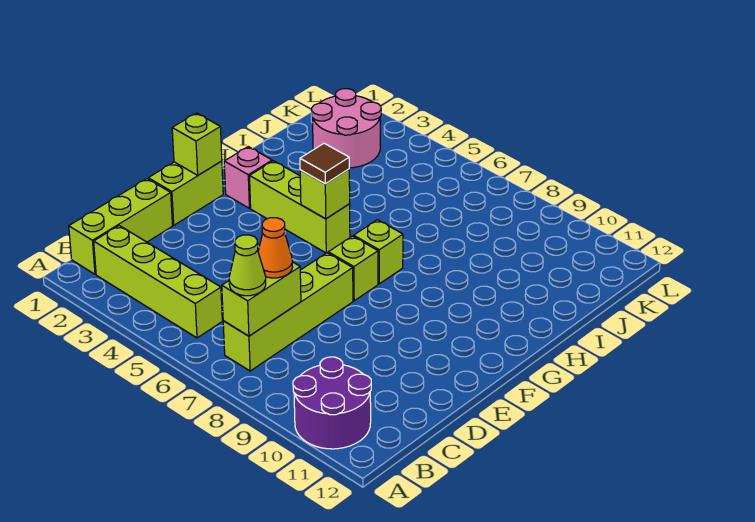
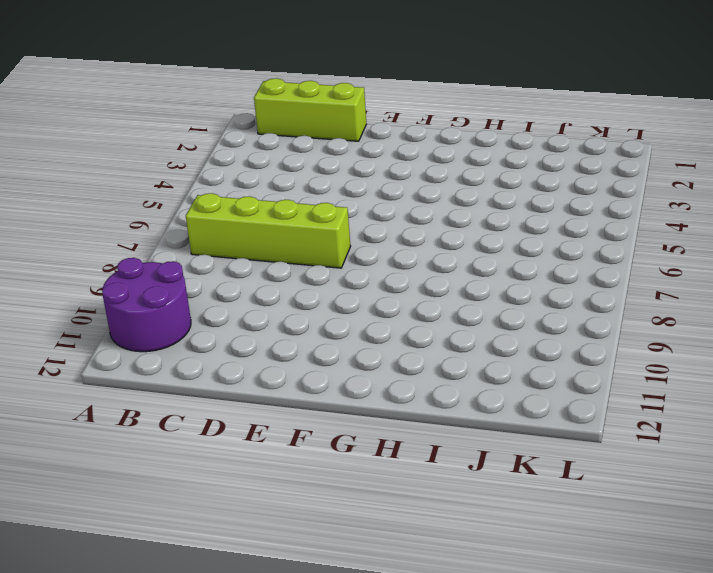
none -> lime brick B2:B5 level 1
none -> lime brick E1:F1 level 1
none -> lime brick F7 level 1

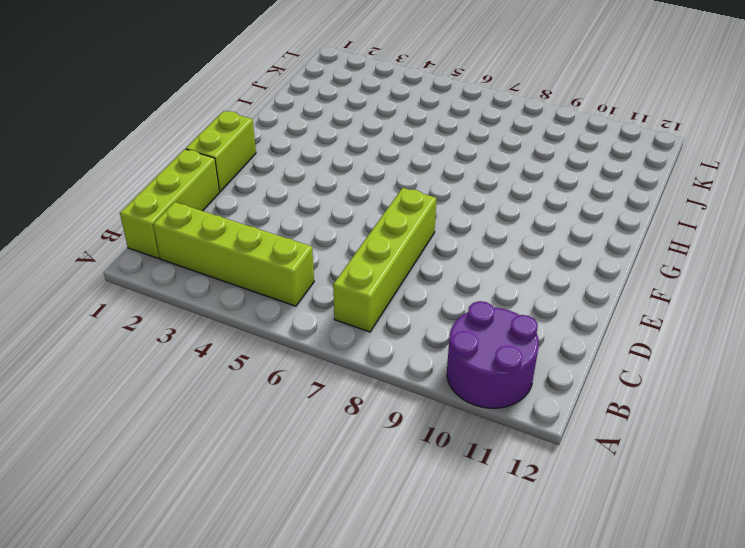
none -> lime brick F7 level 1
none -> pink brick G2 level 1
none -> lime brick G3:G5 level 1

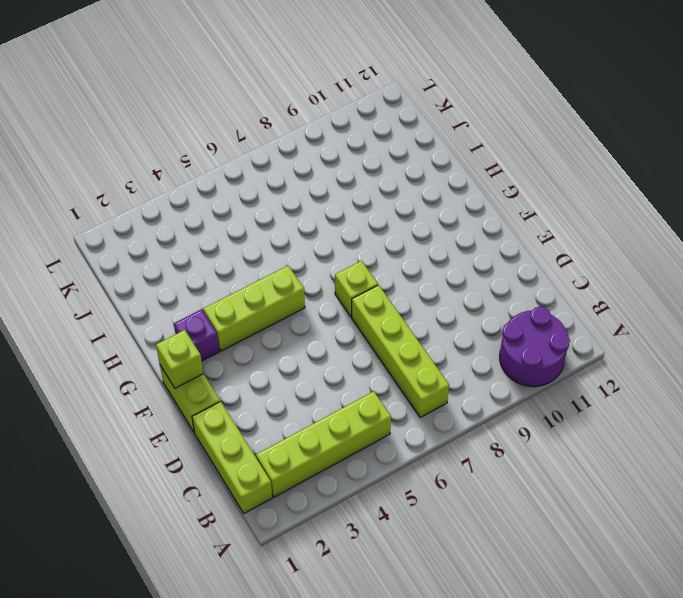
purple brick G2 level 1 -> pink brick G2 level 1
none -> lime brick G7 level 1
none -> pink round brick J2:K3 level 1
none -> lime brick B7:C7 level 2

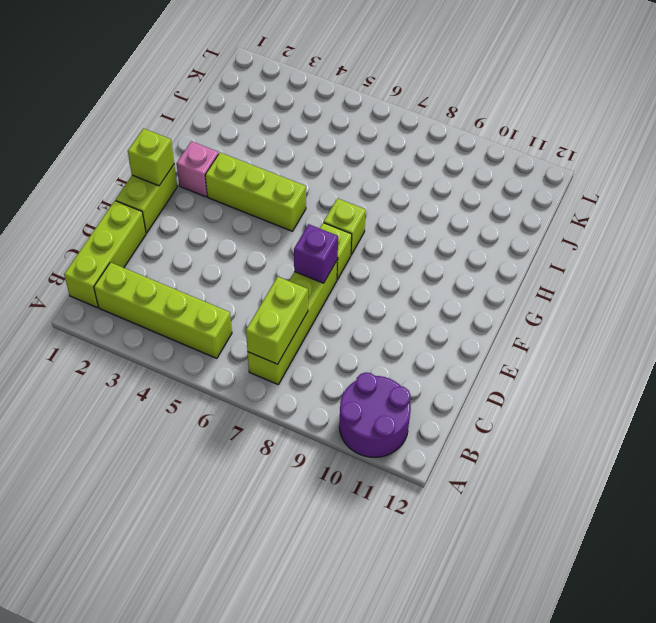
purple brick E7 level 2 -> none
none -> pink round brick J2:K3 level 1
none -> lime brick G5 level 2
none -> lime cone B7 level 3

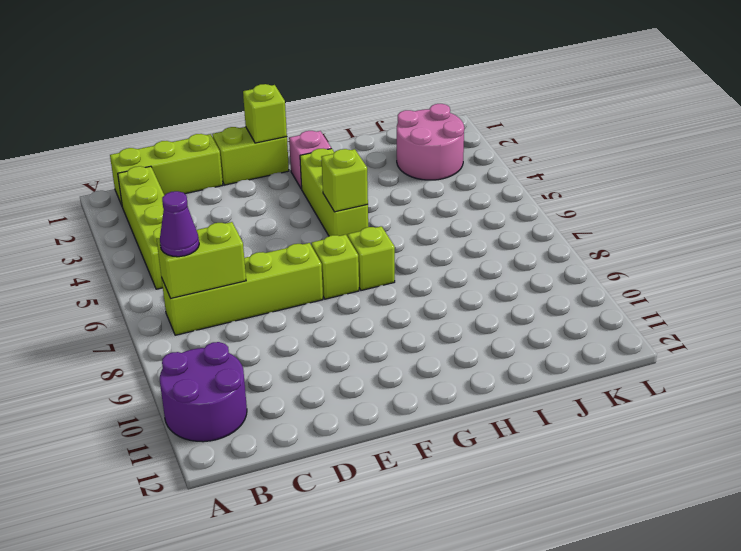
purple cone B7 level 3 -> lime cone B7 level 3
none -> orange cone C7 level 3
none -> brown tile G5 level 3

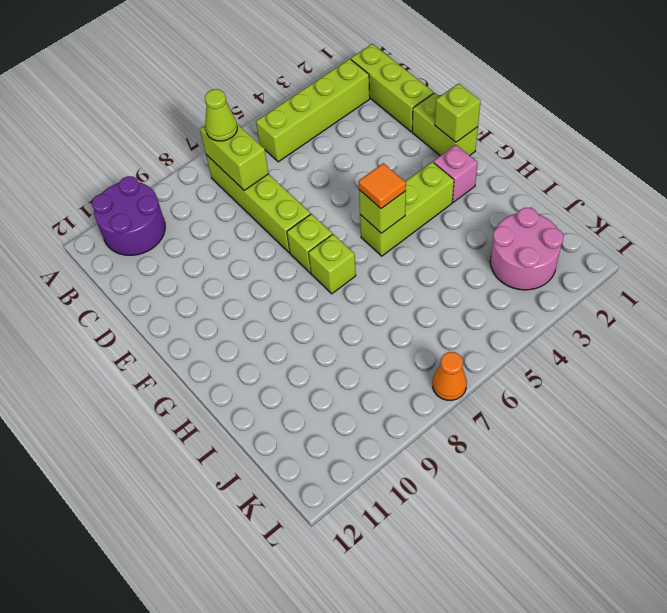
orange tile G5 level 3 -> brown tile G5 level 3
orange cone L7 level 1 -> orange cone C7 level 3

